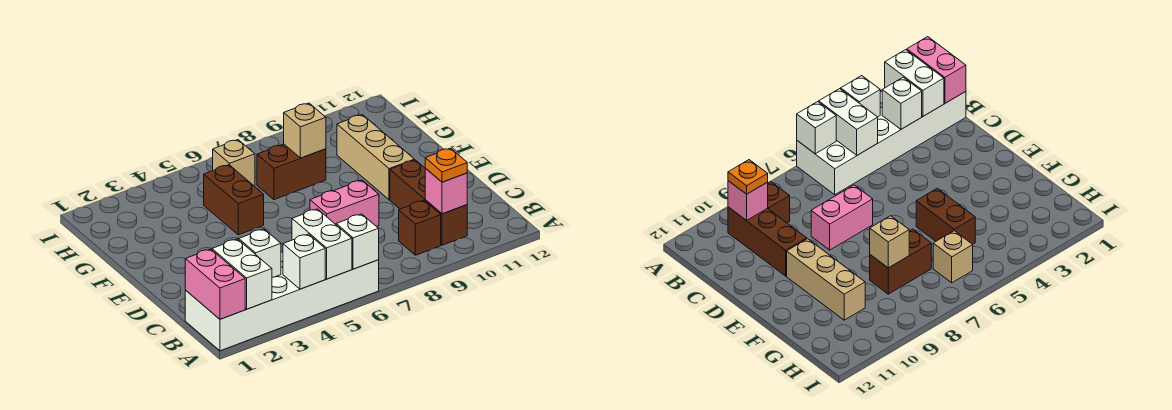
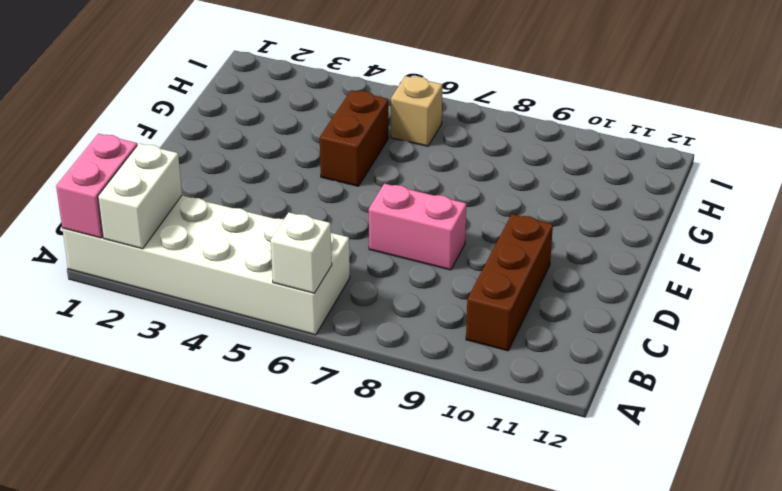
none -> brown brick B9 level 1
none -> tan brick E10:G10 level 1
none -> brown brick G7:G8 level 1

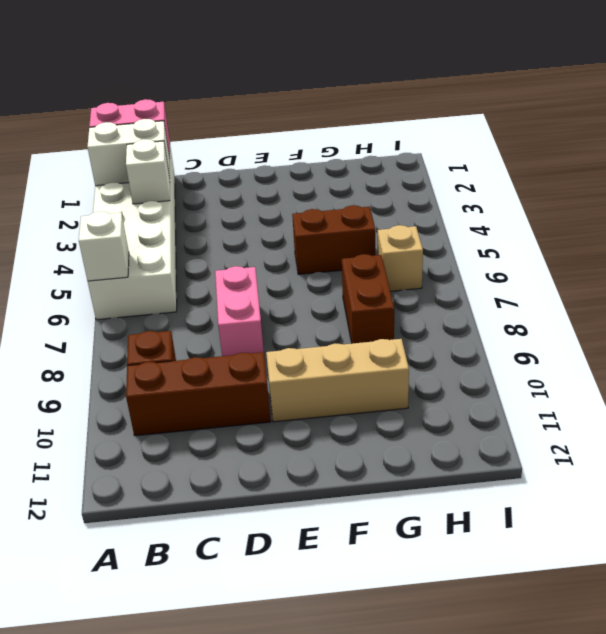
none -> white brick A4 level 2
none -> white brick A5:B5 level 2
none -> pink brick B10 level 2

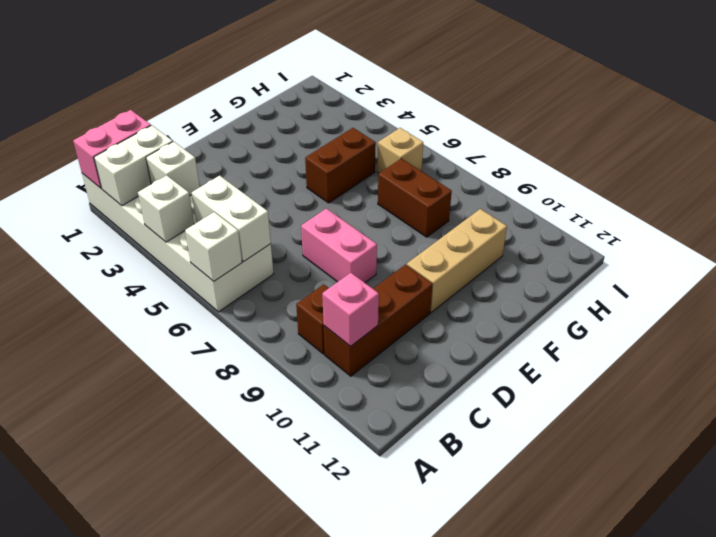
white brick B5:B6 level 2 -> white brick A5:B5 level 2
none -> tan brick G8 level 2
none -> orange plate B10 level 3

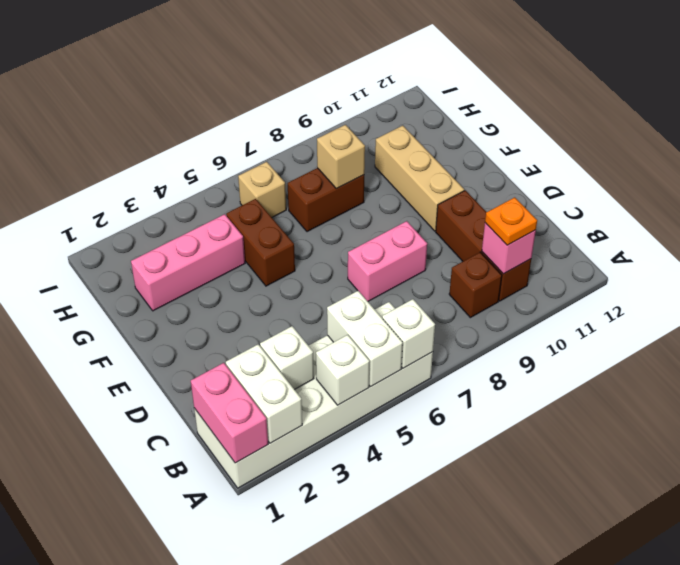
pink brick G2:G4 level 1 -> none

